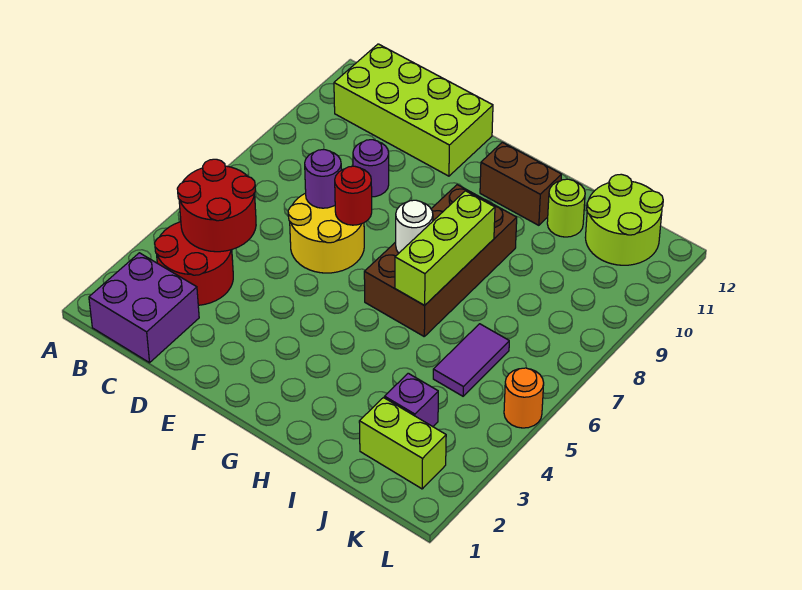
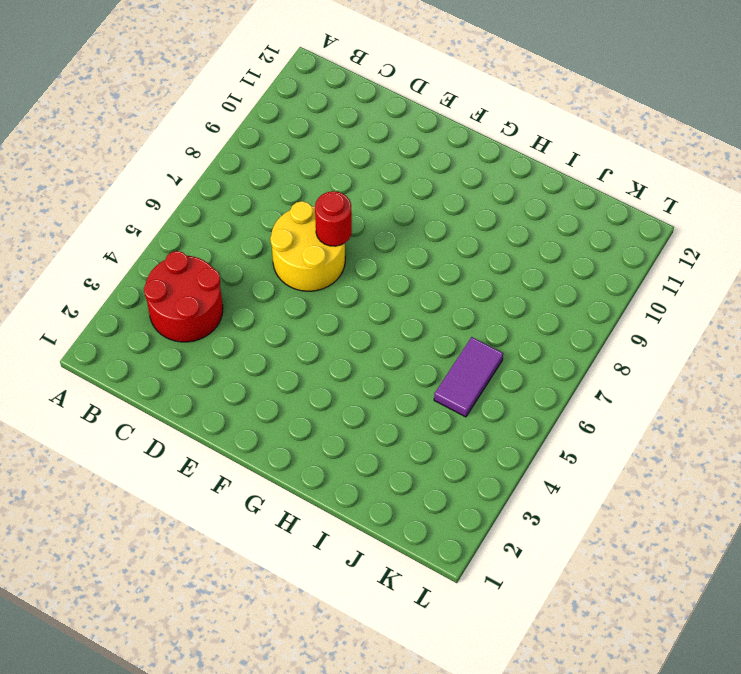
none -> purple brick B1:C2 level 1
none -> lime brick B11:E12 level 1
none -> purple round brick D9 level 1

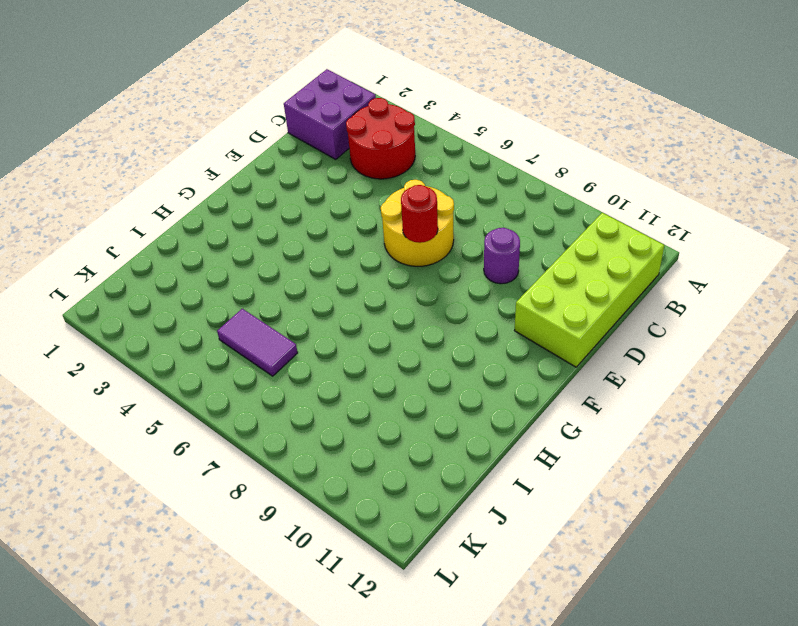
none -> brown brick G6:H9 level 1
none -> brown brick G11:H11 level 1
none -> lime round brick I11 level 1

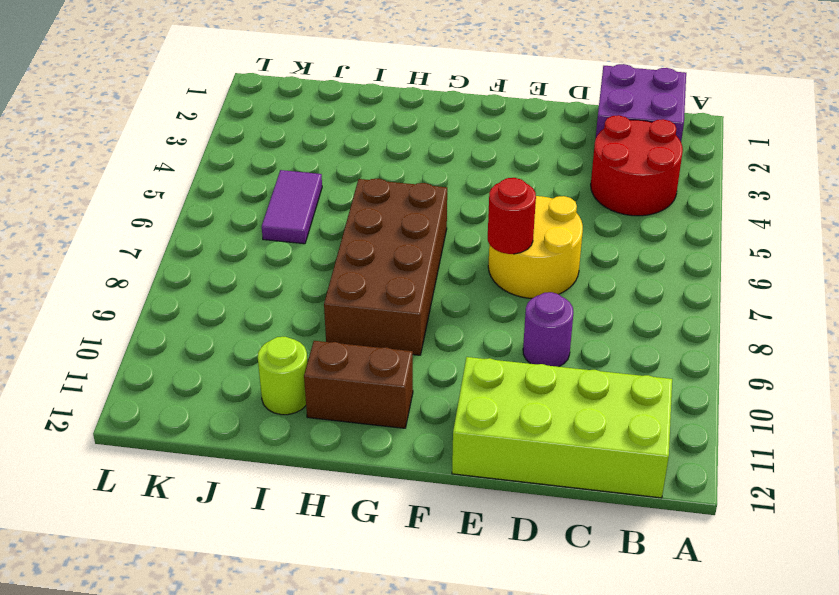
none -> lime brick J2:K2 level 1
none -> purple brick J3 level 1
none -> lime round brick J11:K12 level 1

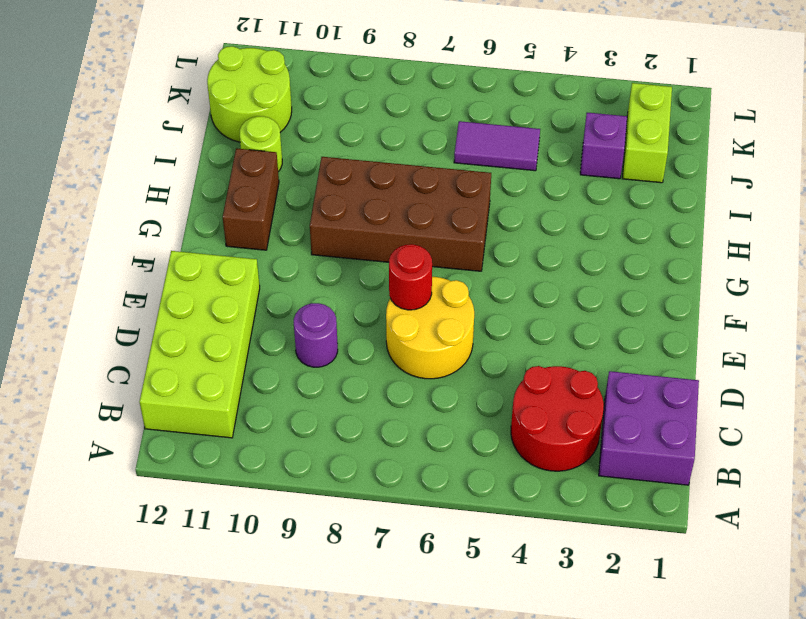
none -> orange round brick L5 level 1
none -> red round brick B4:C5 level 2
none -> purple round brick D7 level 2

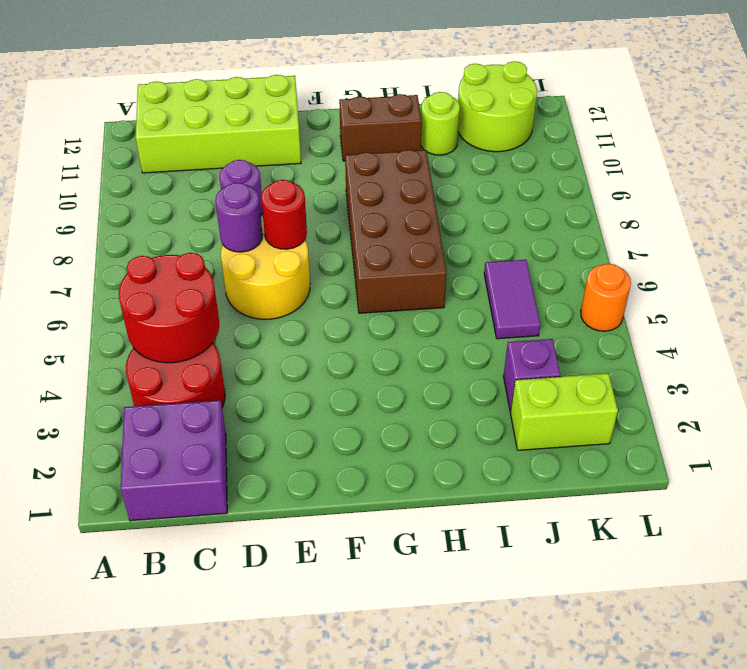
none -> white round brick G7 level 2
none -> lime brick H6:H8 level 2

